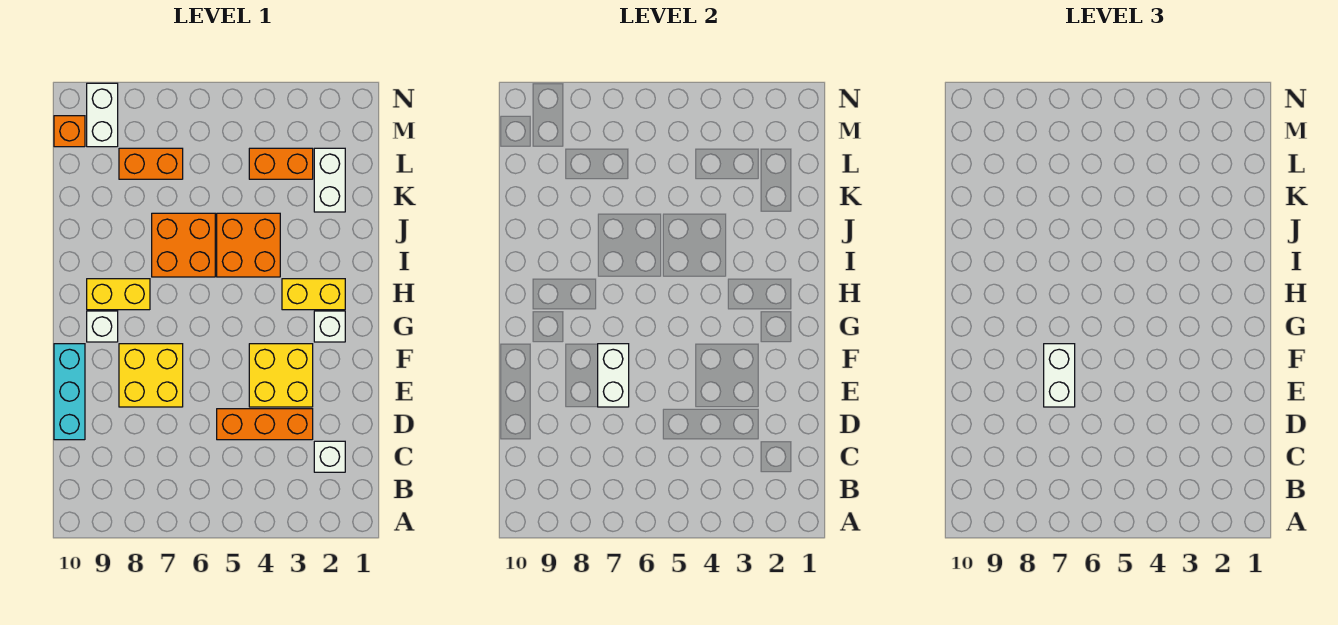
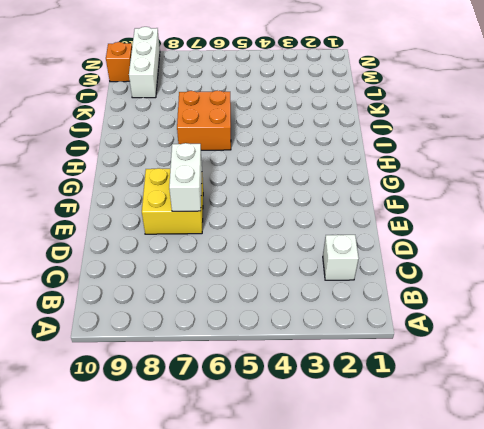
white brick L9:N9 level 1 -> white brick M9:N9 level 1
none -> orange brick D3:D5 level 1
none -> cyan brick D10:F10 level 1
none -> yellow brick E3:F4 level 1

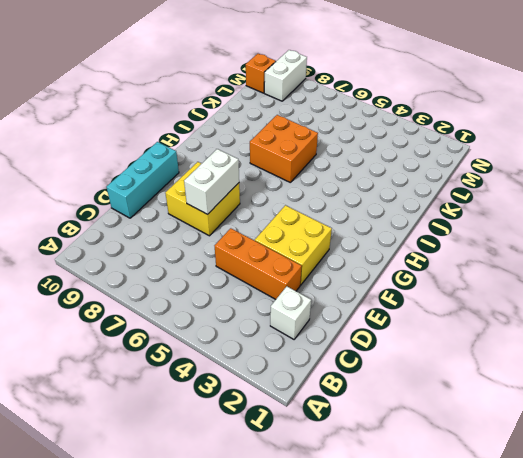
none -> white brick G2 level 1
none -> white brick G9 level 1
none -> yellow brick H2:H3 level 1

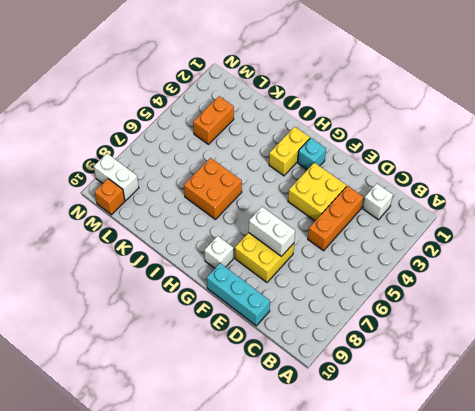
cyan brick G2 level 1 -> white brick G2 level 1
none -> yellow brick H8:H9 level 1
none -> orange brick I4:J5 level 1
none -> white brick K2:L2 level 1

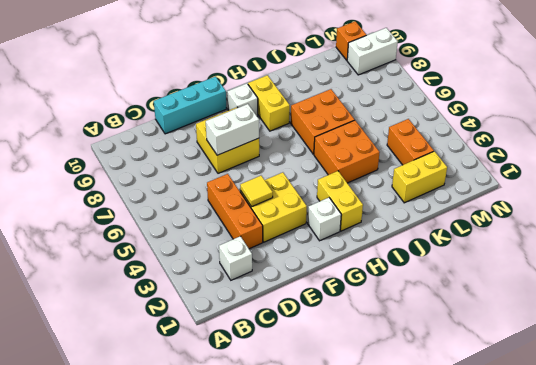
yellow tile E4 level 2 -> none
yellow brick K2:L2 level 1 -> white brick K2:L2 level 1
none -> orange brick L7:L8 level 1
none -> white brick E7:F7 level 3

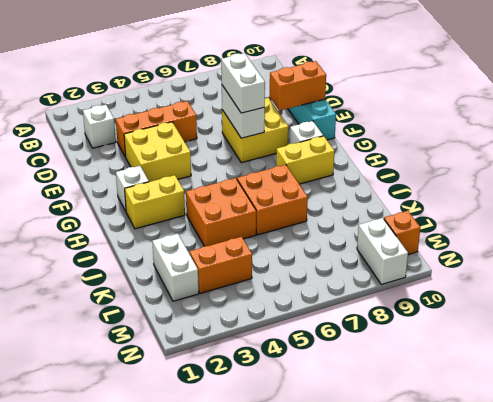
orange brick E9:E10 level 2 -> orange brick L7:L8 level 1

